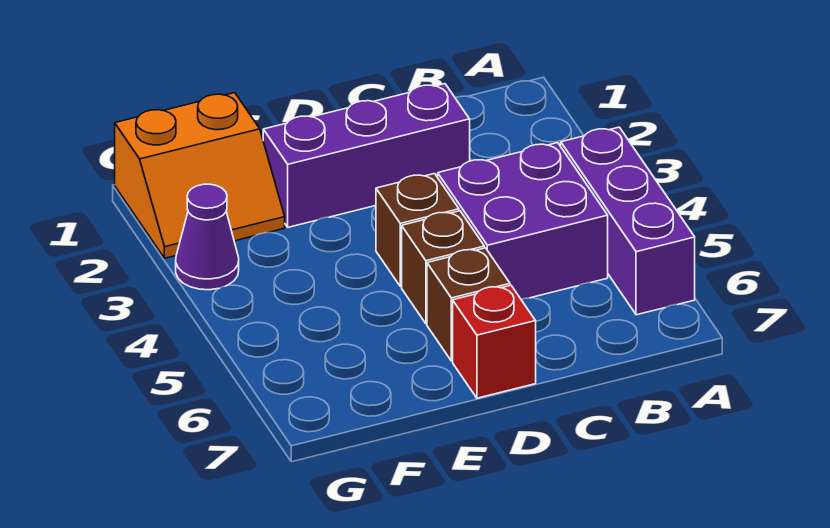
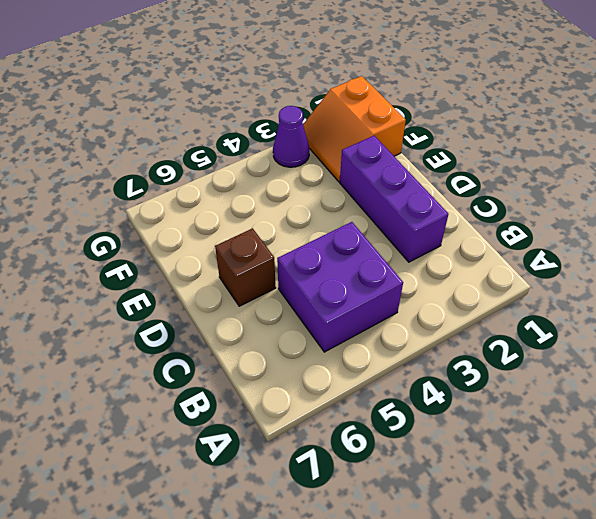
none -> purple brick A4:A6 level 1
none -> brown brick D4 level 1

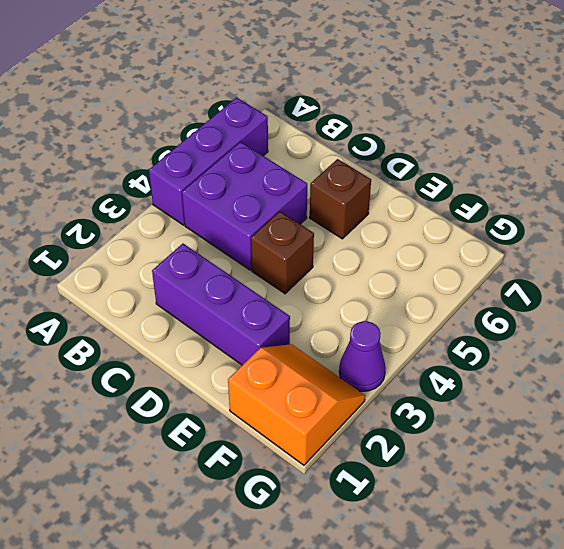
none -> brown brick D5 level 1
none -> red brick D7 level 1

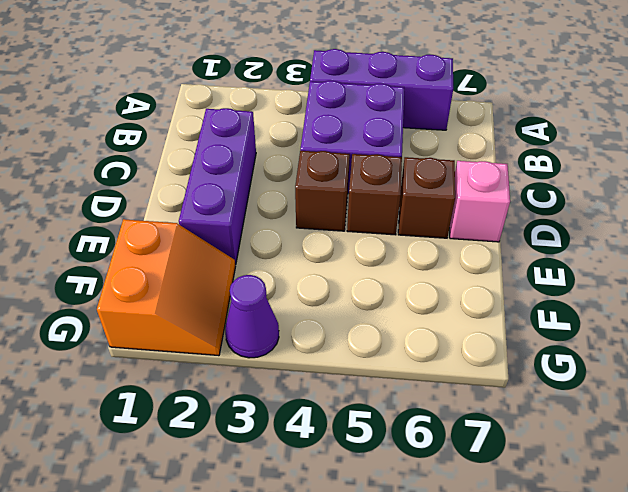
pink brick D7 level 1 -> red brick D7 level 1

